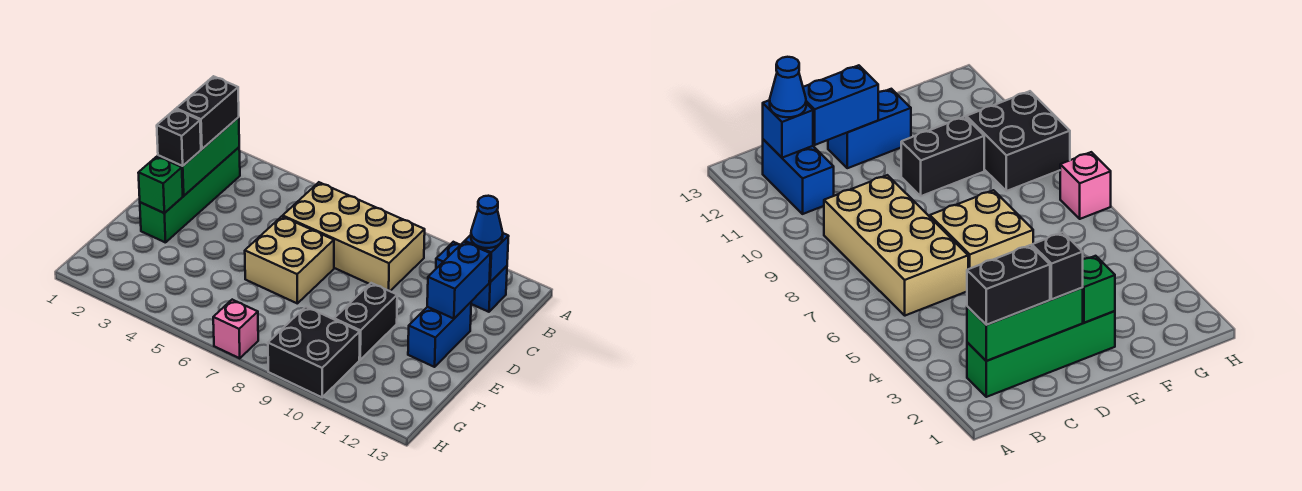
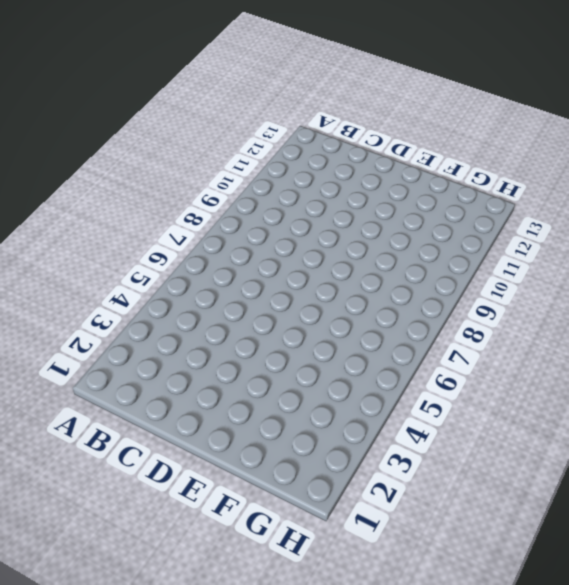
none -> green brick B2:E2 level 1
none -> tan brick B6:C9 level 1
none -> blue brick B11:B12 level 1

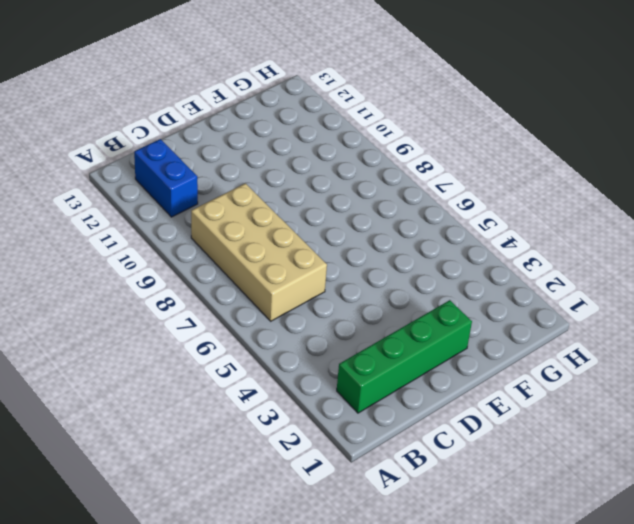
none -> tan brick D6:E7 level 1
none -> blue brick D12:E12 level 1
none -> black brick E10:F10 level 1

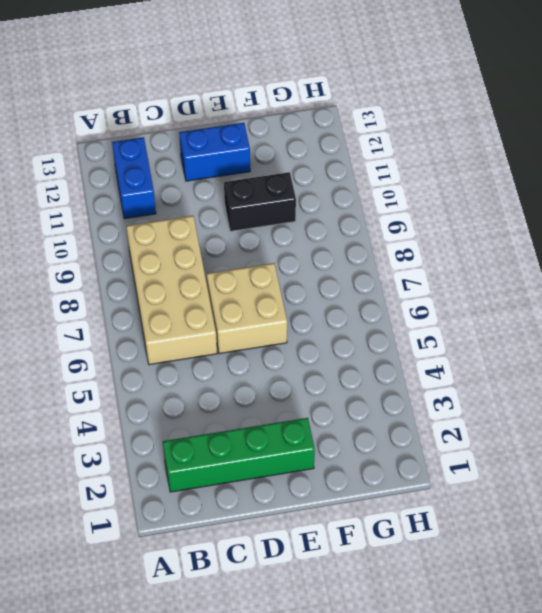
none -> black brick G9:H10 level 1
none -> pink brick H7 level 1
none -> green brick B2:D2 level 2

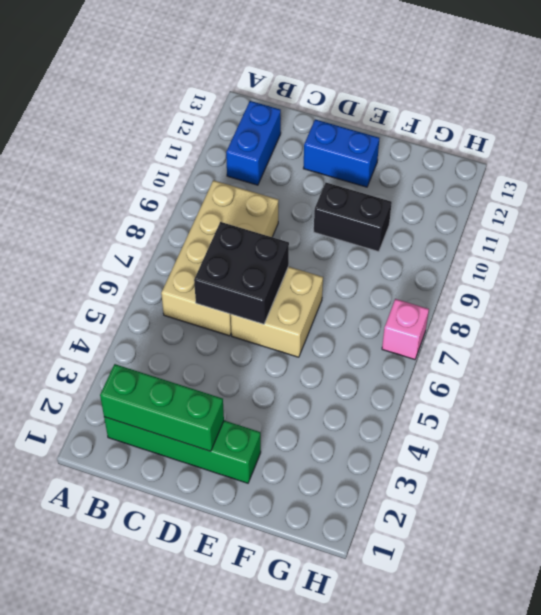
black brick C6:D7 level 2 -> black brick G9:H10 level 1
none -> blue brick B12 level 2
none -> blue brick C12:D12 level 2
none -> green brick E2 level 2

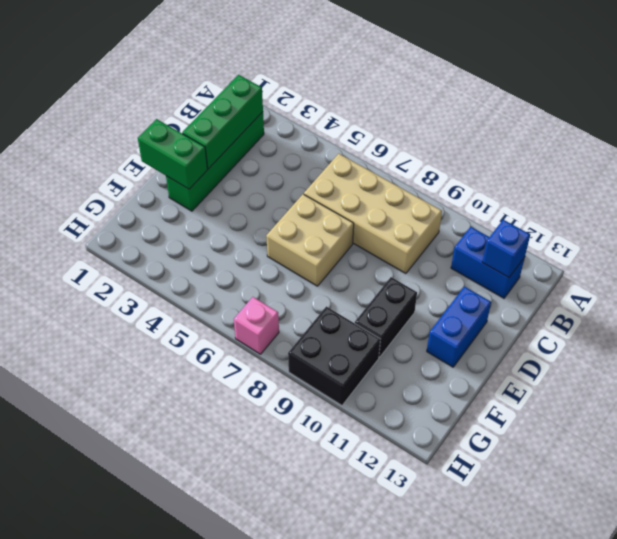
green brick E1:E2 level 2 -> green brick E2 level 2
none -> blue brick C12:D12 level 2
none -> black brick B2:C2 level 3
none -> blue cone B12 level 3

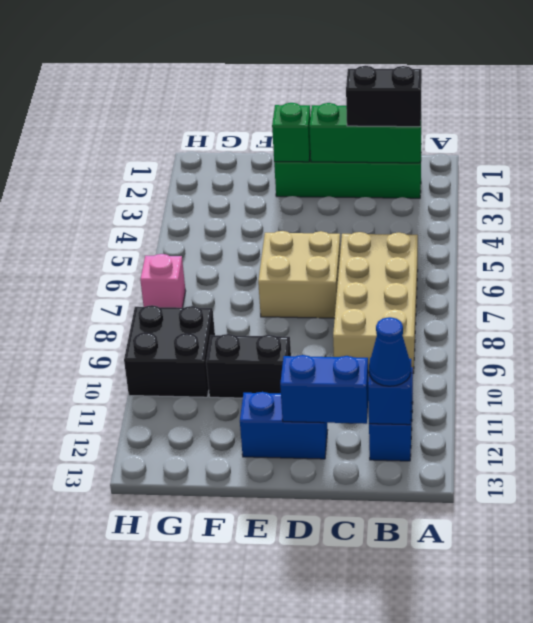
none -> black brick D2 level 3

